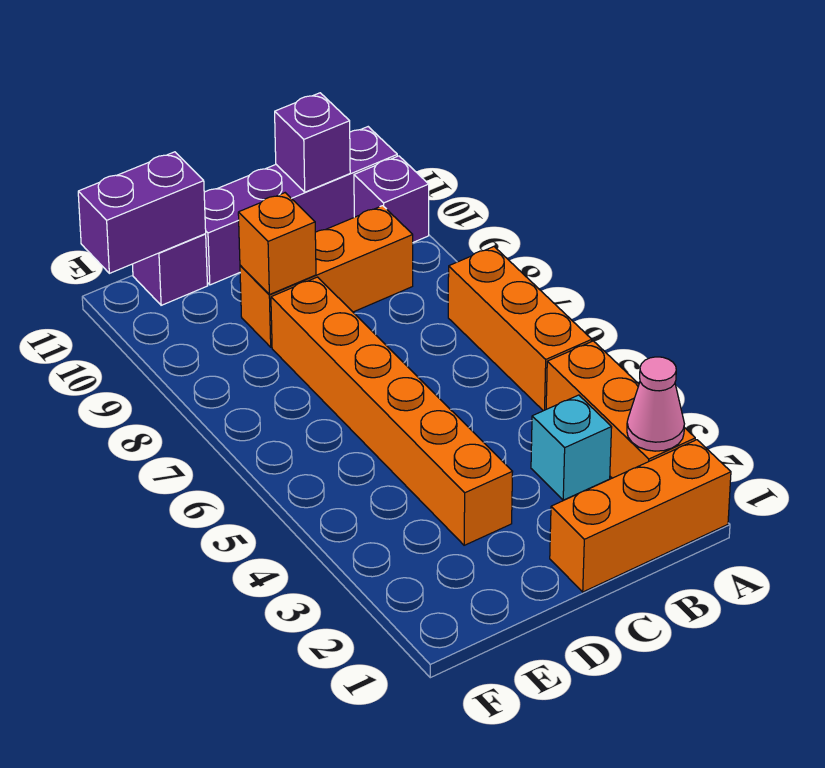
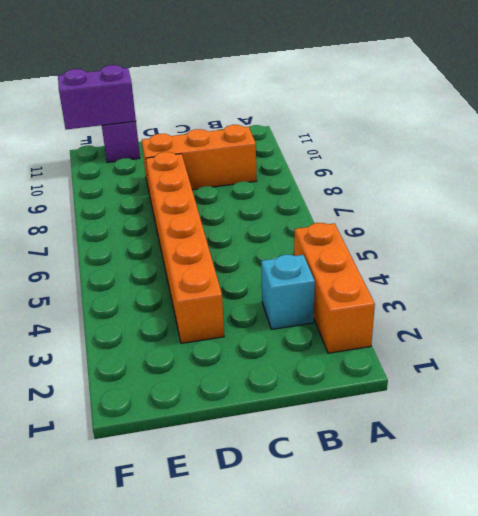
none -> orange brick A1:C1 level 1
none -> orange brick A5:A7 level 1
none -> purple brick A10 level 1

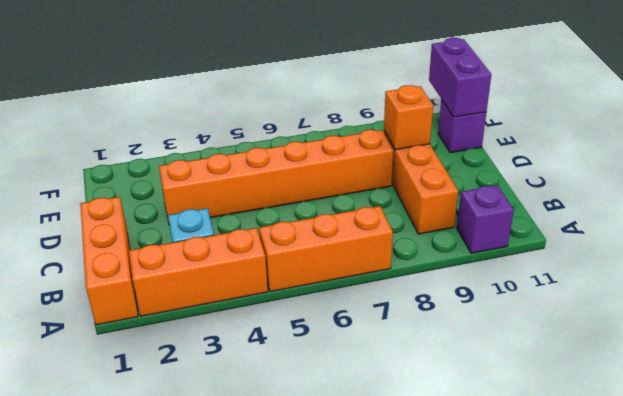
none -> purple brick A11:D11 level 1
none -> pink cone A2 level 2
none -> purple brick B11 level 2

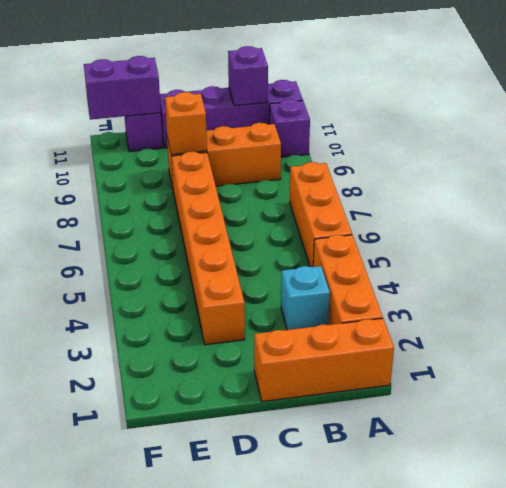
none -> pink cone A2 level 2

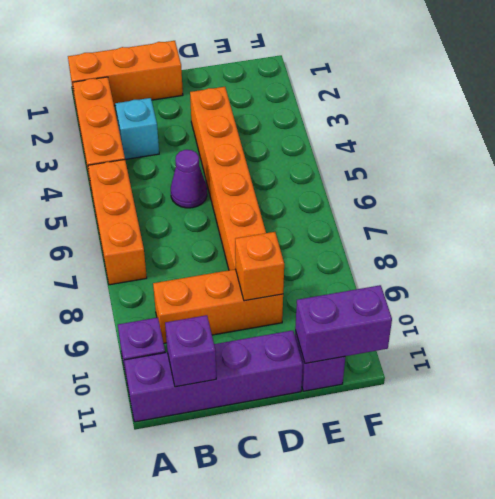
purple cone C5 level 1 -> none
none -> pink cone A2 level 2

